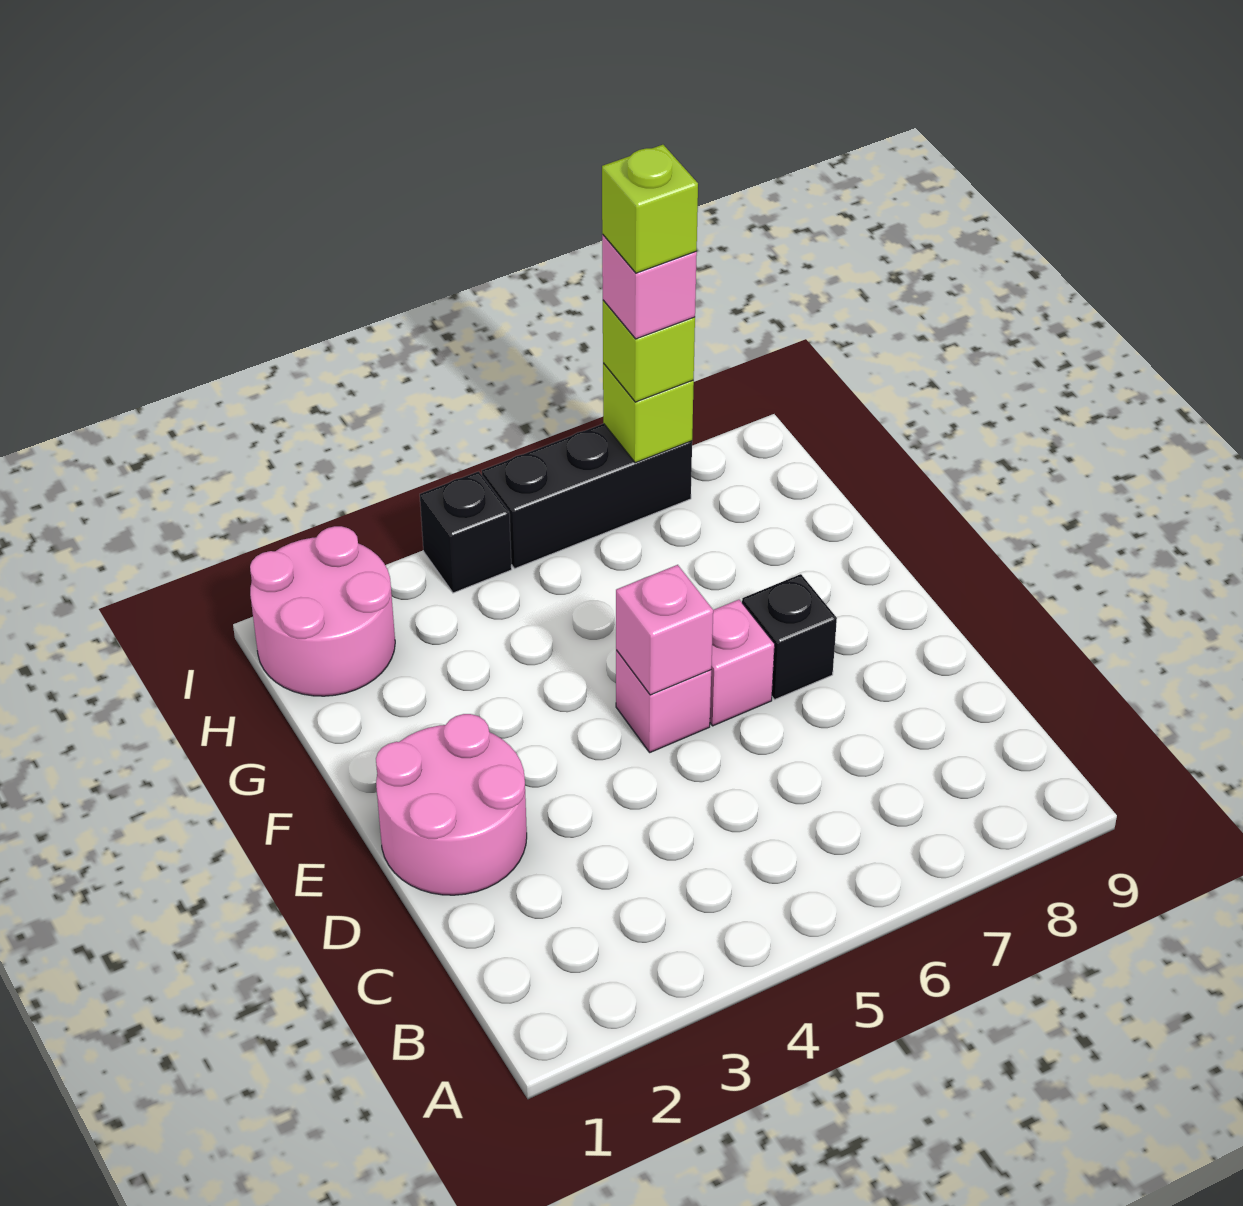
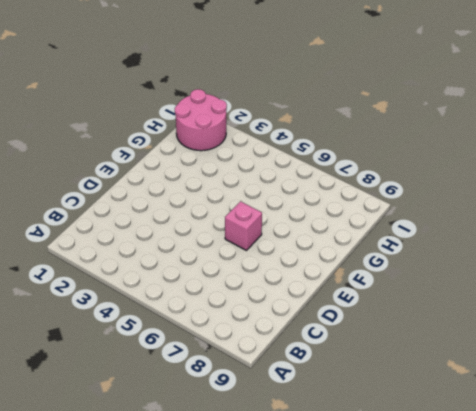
none -> pink round brick D1:E2 level 1
none -> pink brick E5 level 1
none -> black brick E7 level 1

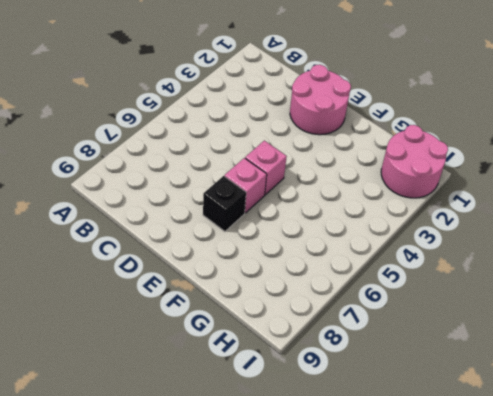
none -> black brick I4 level 1
none -> black brick I5:I7 level 1
none -> pink brick E5 level 2

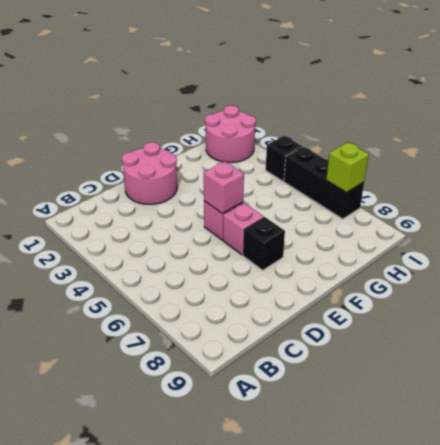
none -> lime brick I7 level 3
none -> pink brick I7 level 4
none -> lime brick I7 level 5

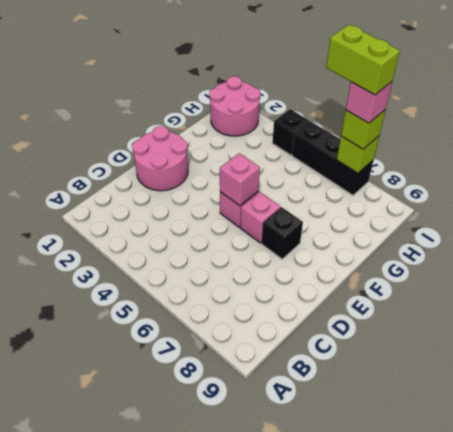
lime brick I6:I7 level 5 -> lime brick I7 level 5

